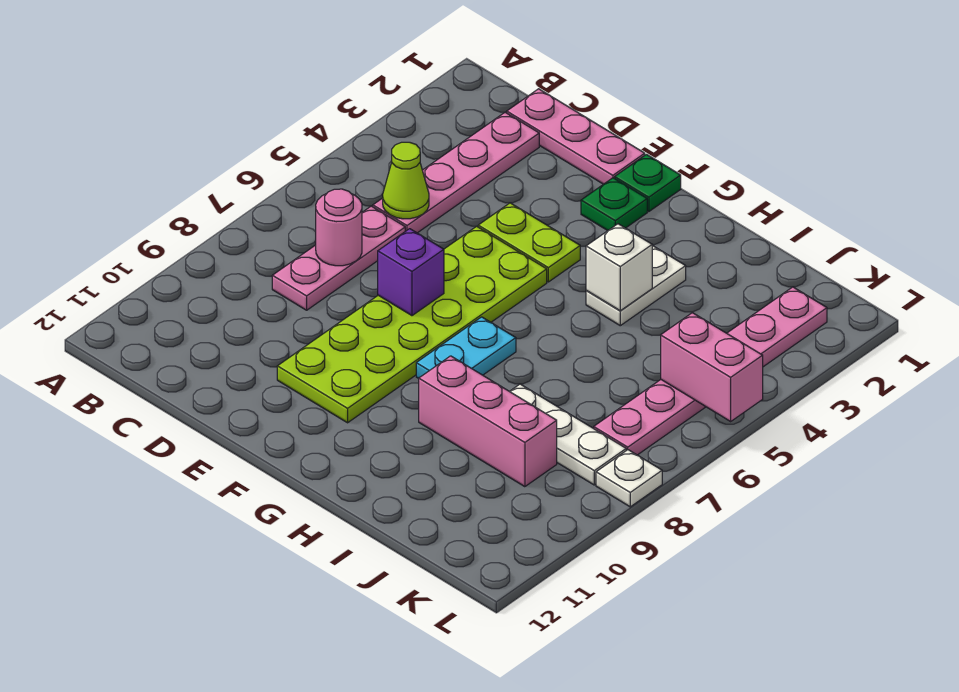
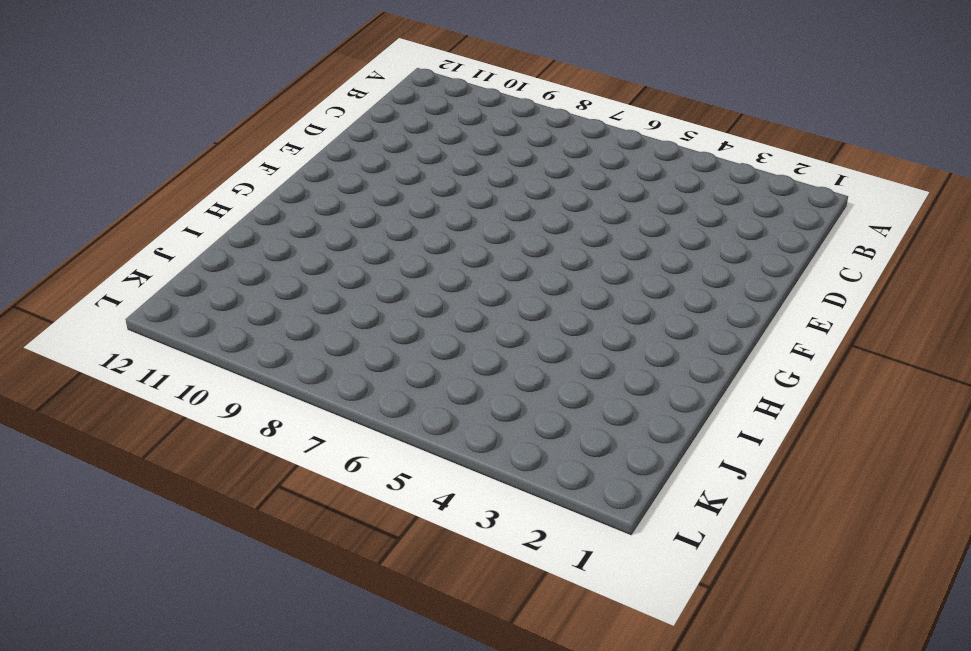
none -> pink plate C1:E1 level 1
none -> pink plate C2:C5 level 1
none -> pink plate C6:C8 level 1

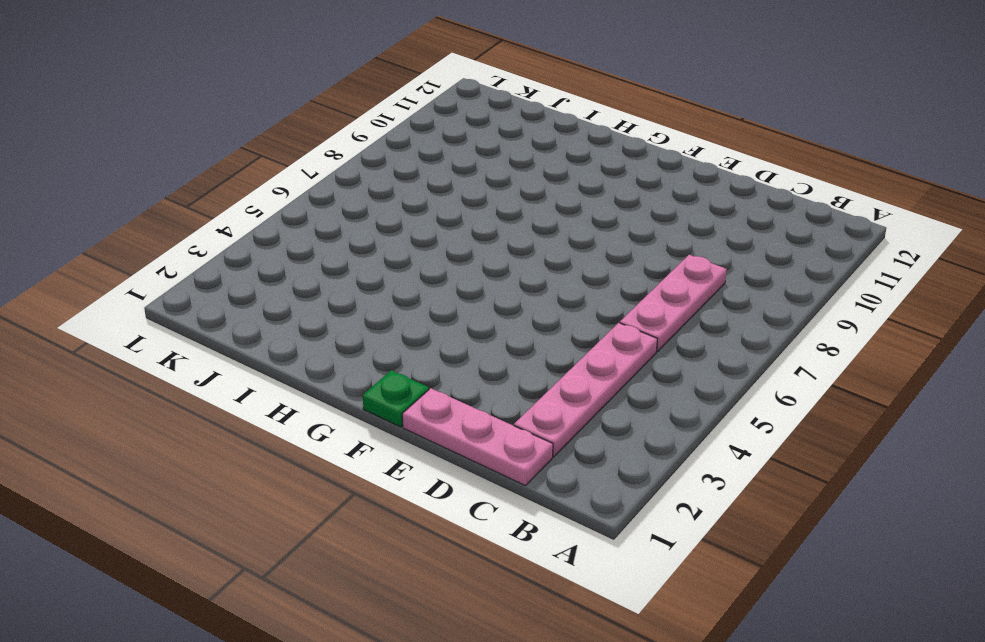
none -> lime plate E4:F4 level 1
none -> lime plate E5:F10 level 1
none -> green plate F2 level 1

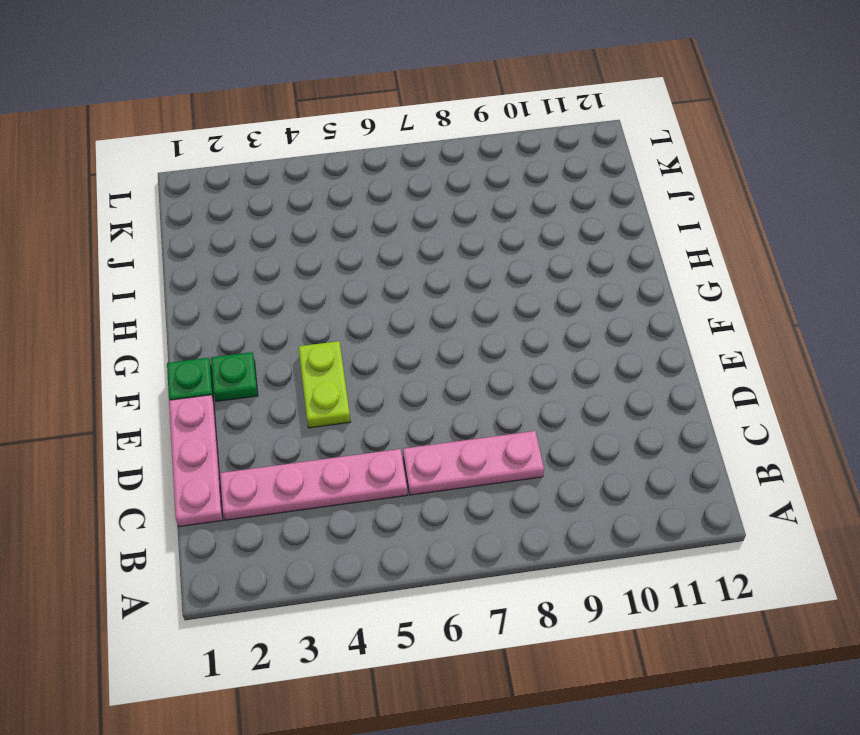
none -> lime plate E5:F10 level 1
none -> cyan plate G7:G8 level 1
none -> white plate H3:H4 level 1

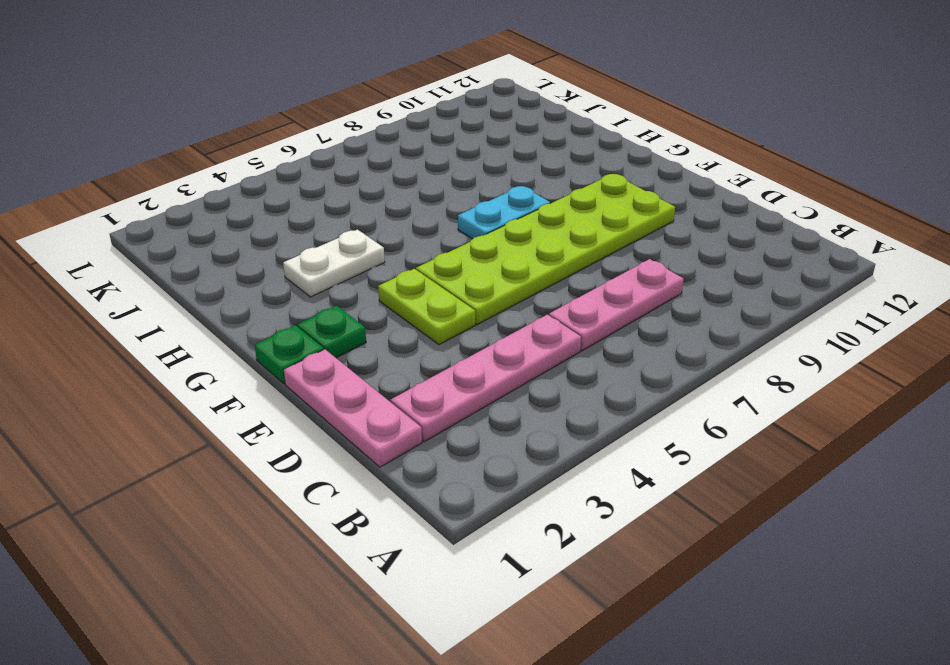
none -> pink brick H9:J9 level 1
none -> white plate I8:K8 level 1
none -> pink plate K2:K7 level 1

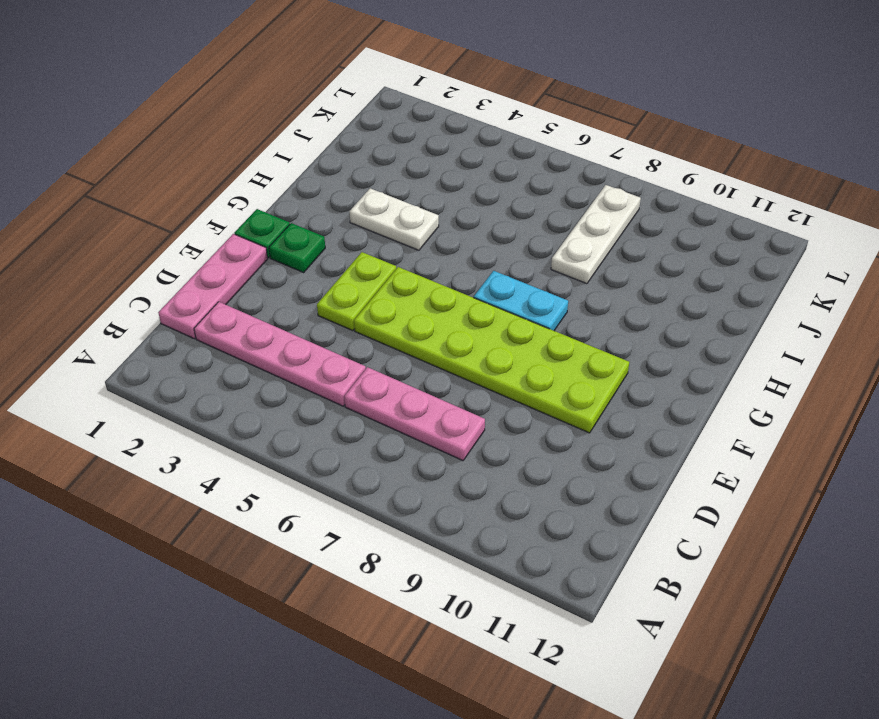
none -> pink brick H9:J9 level 1
none -> pink plate K2:K7 level 1
none -> white plate L8 level 1

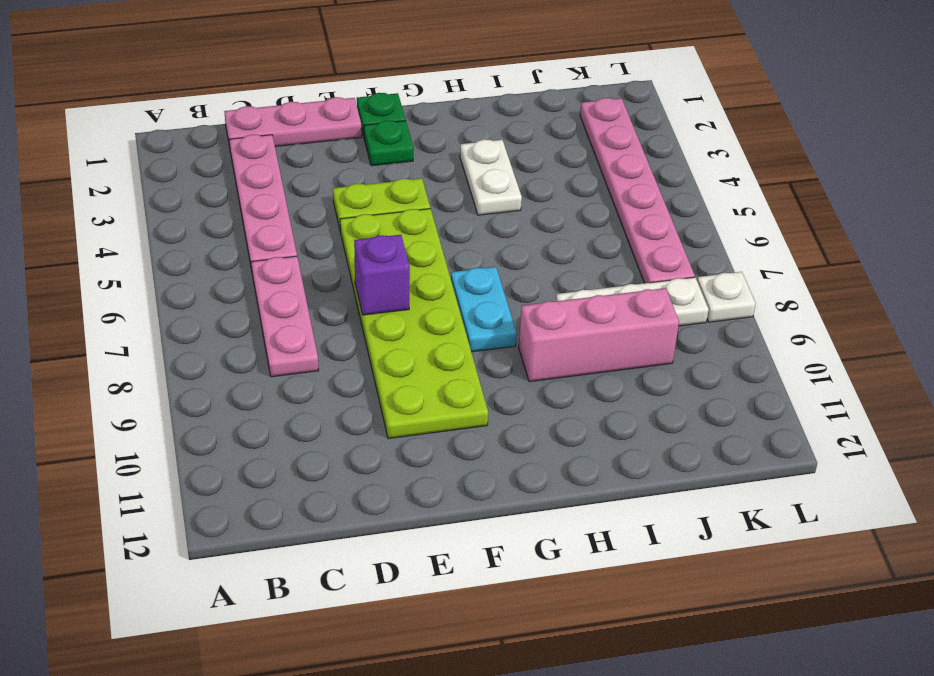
none -> lime cone C5 level 2
none -> pink round brick C7 level 2
none -> white brick H4 level 2

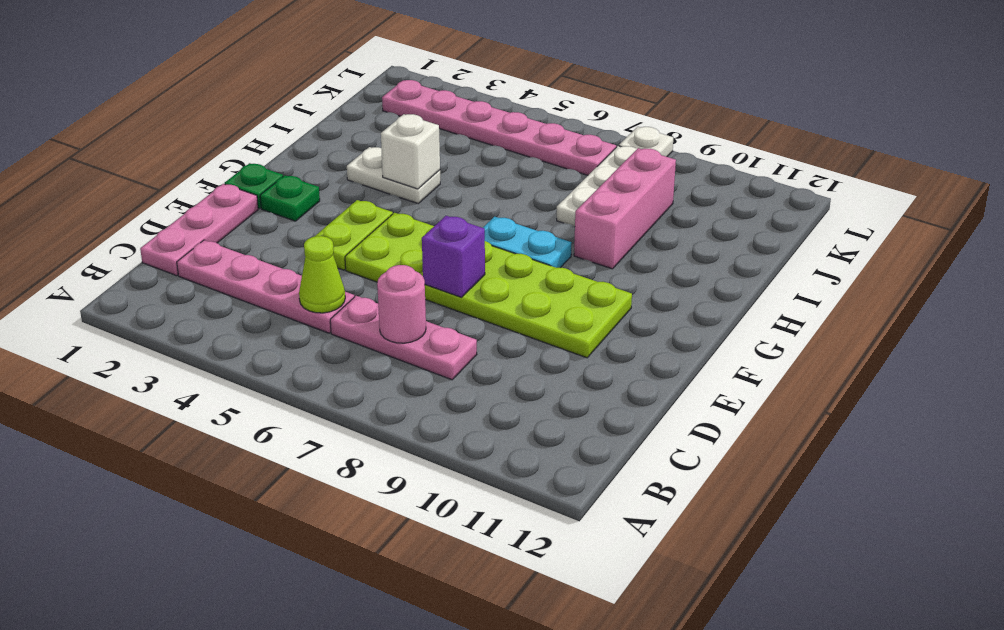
none -> pink brick K5:L5 level 2

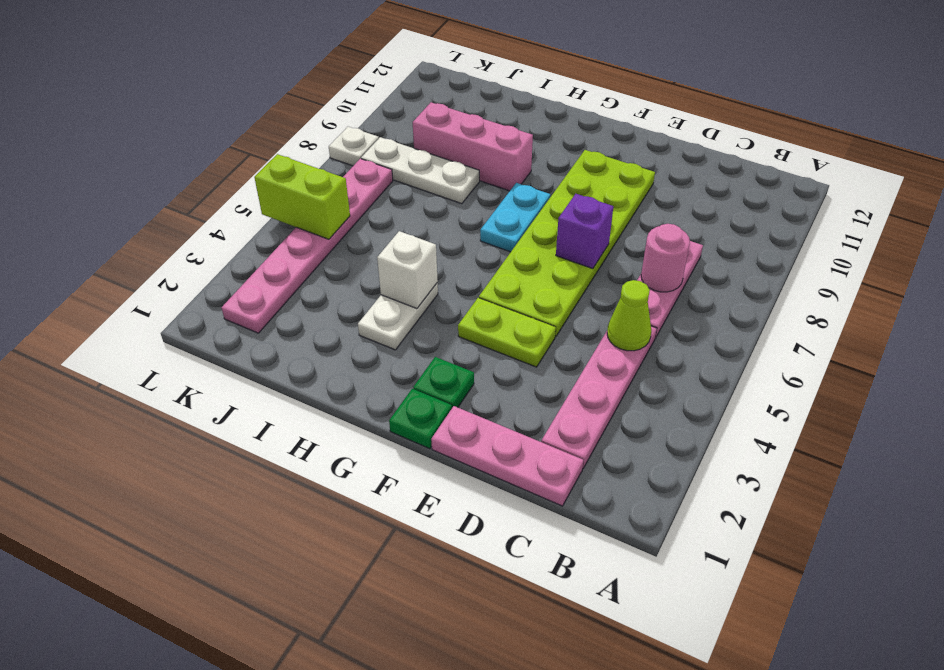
lime brick K5:L5 level 2 -> pink brick K5:L5 level 2

